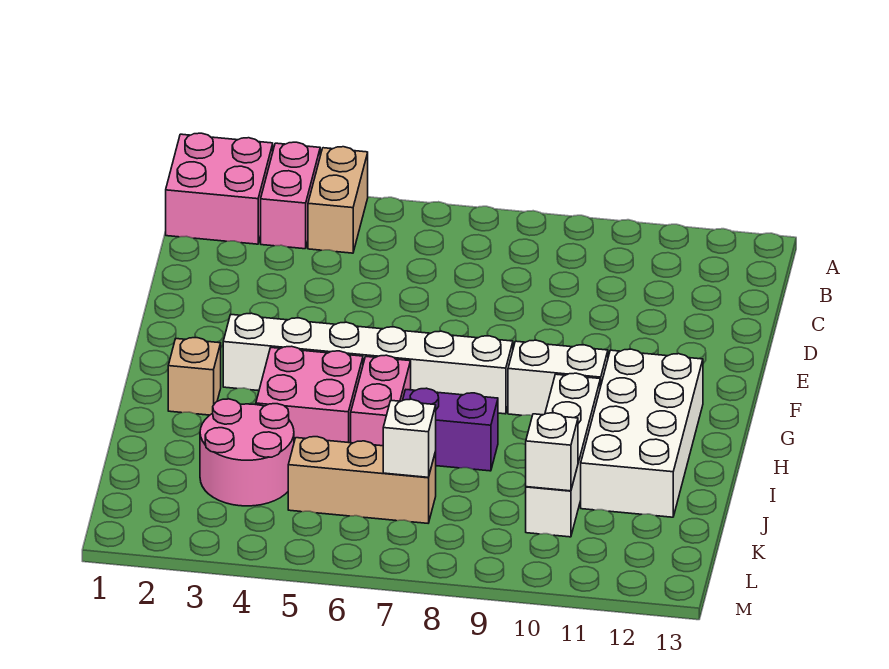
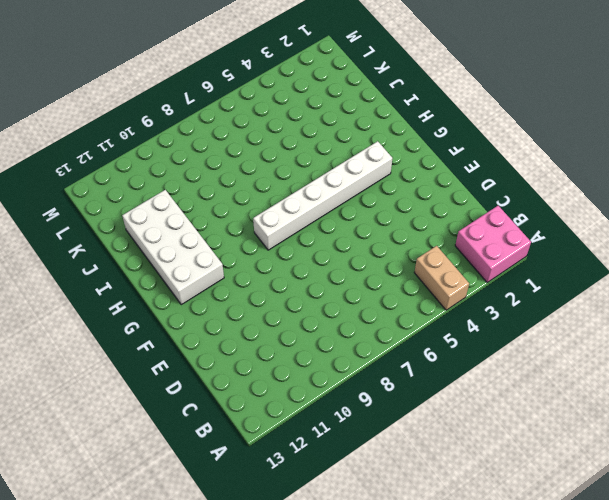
none -> pink brick A3:B3 level 1
none -> white brick G9:G10 level 1
none -> tan brick H2 level 1

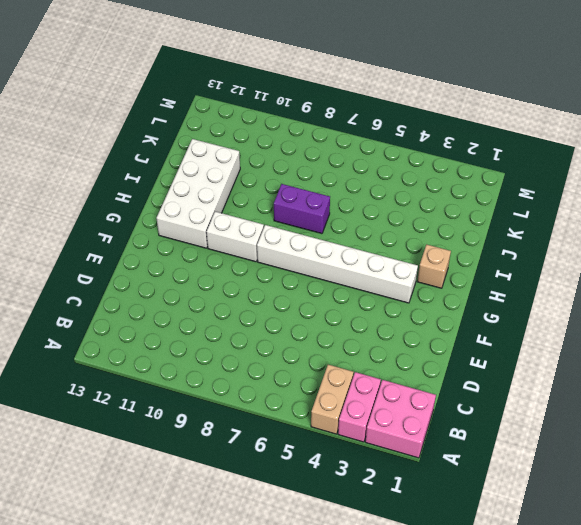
none -> pink brick H4:I5 level 1
none -> pink brick H6:I6 level 1
none -> white brick H10:K10 level 1

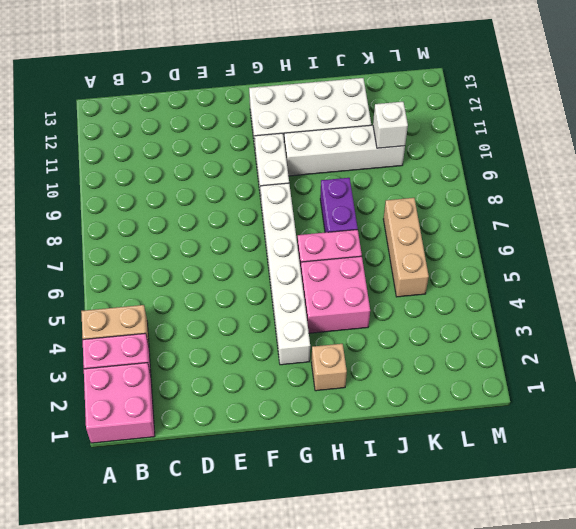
none -> pink round brick J3:K4 level 1
none -> white brick K7 level 2

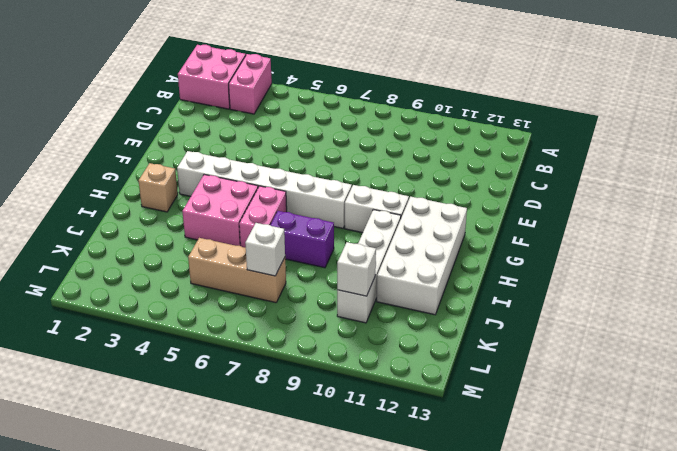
none -> tan brick A4:B4 level 1
none -> pink round brick J3:K4 level 1

